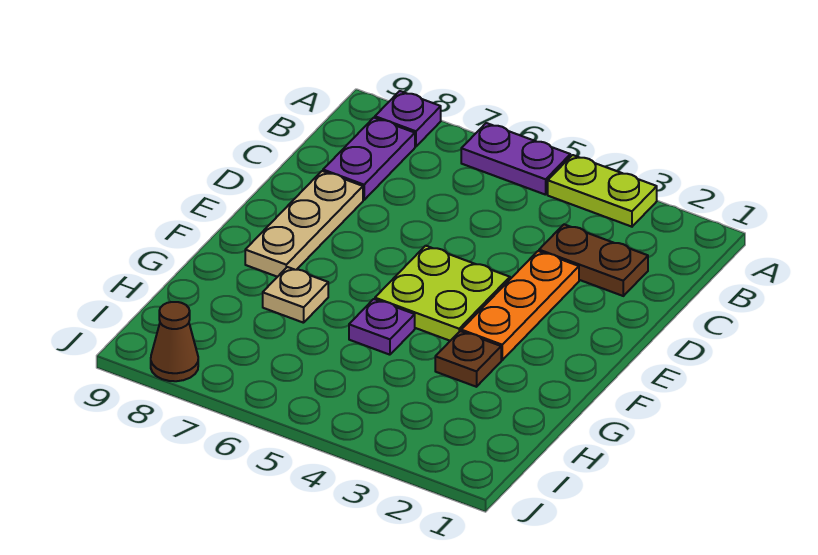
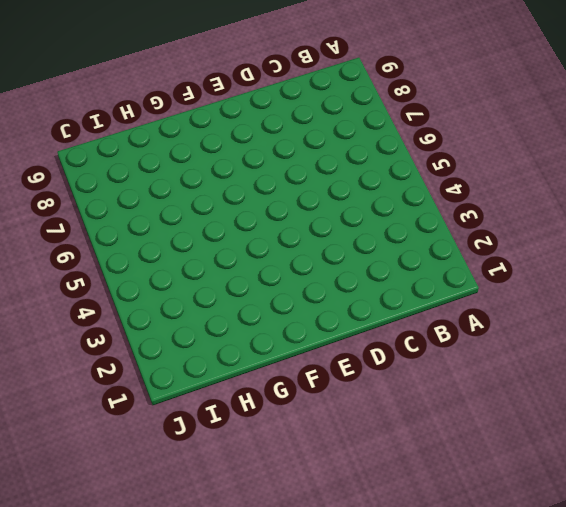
none -> lime plate A3:A4 level 1
none -> purple plate A5:A6 level 1
none -> purple plate A8 level 1

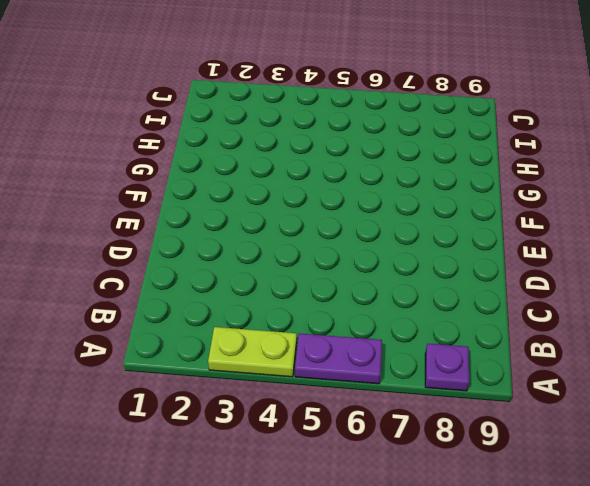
none -> purple plate B8:C8 level 1
none -> brown plate C2:C3 level 1
none -> orange plate D3:F3 level 1

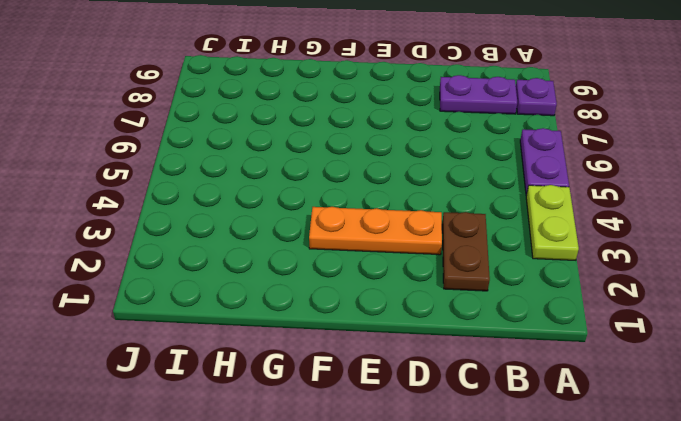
none -> tan plate D8:F8 level 1
none -> lime plate E4:F5 level 1
none -> brown plate G3 level 1

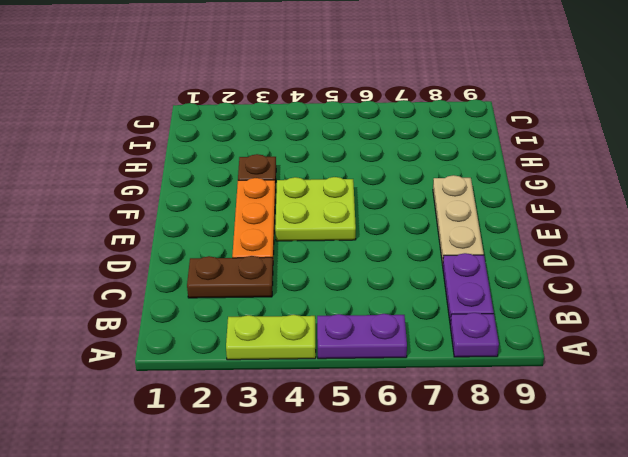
none -> purple plate G5 level 1
none -> tan plate G7 level 1
none -> brown cone J8 level 1

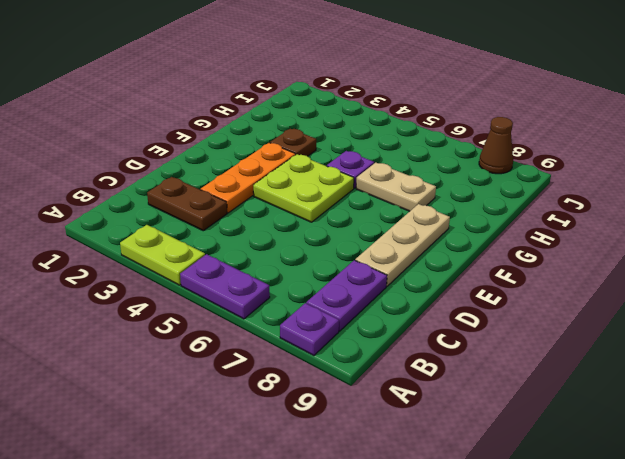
tan plate G6:G7 level 1 -> tan plate G7 level 1

